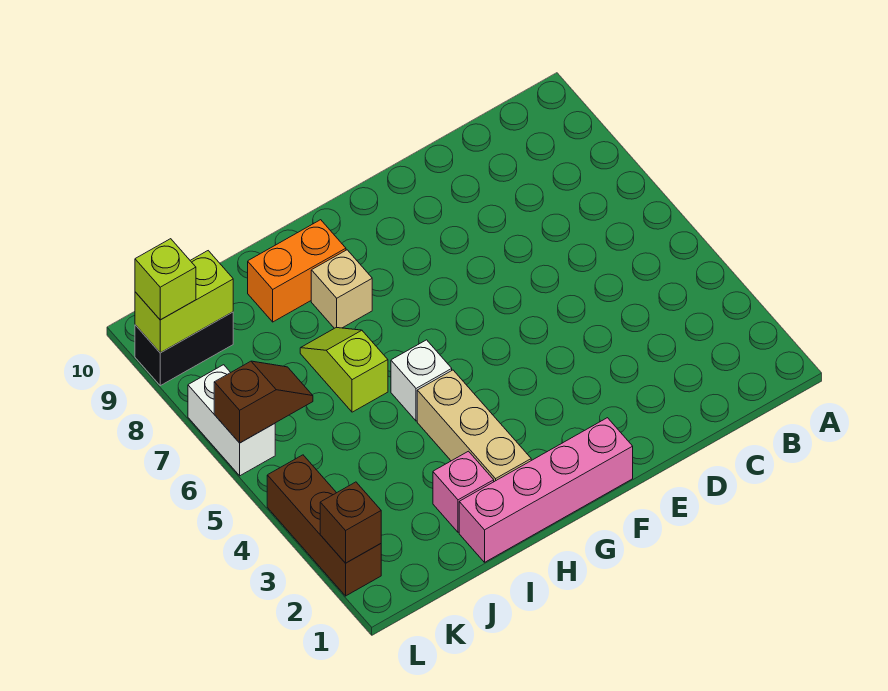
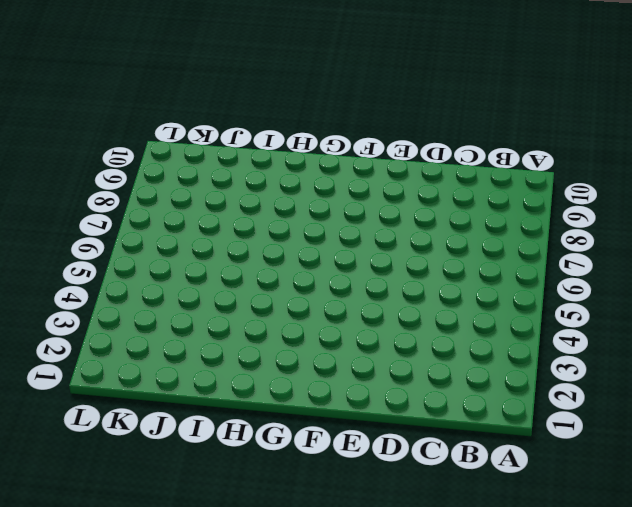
none -> pink brick F1:I1 level 1
none -> tan brick H2:H4 level 1
none -> white brick H5 level 1

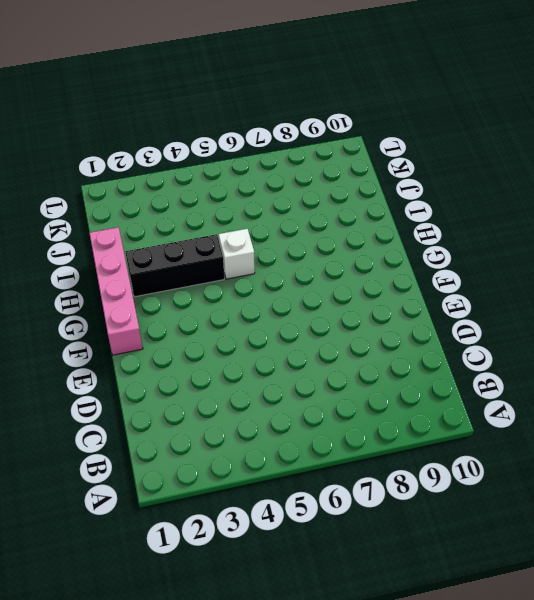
black brick H2:H4 level 1 -> tan brick H2:H4 level 1
none -> tan brick H8 level 1
none -> orange brick H9:I9 level 1
none -> pink brick I2 level 1

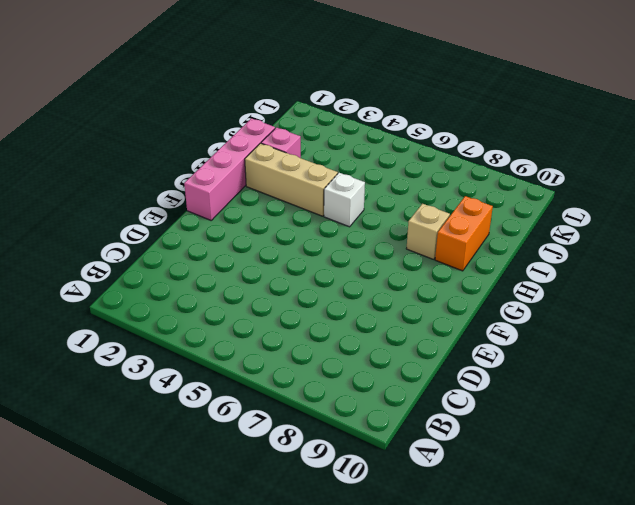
none -> lime slope I6:I7 level 1 top 6
none -> black brick K9:L9 level 1
none -> brown brick L2:L4 level 1

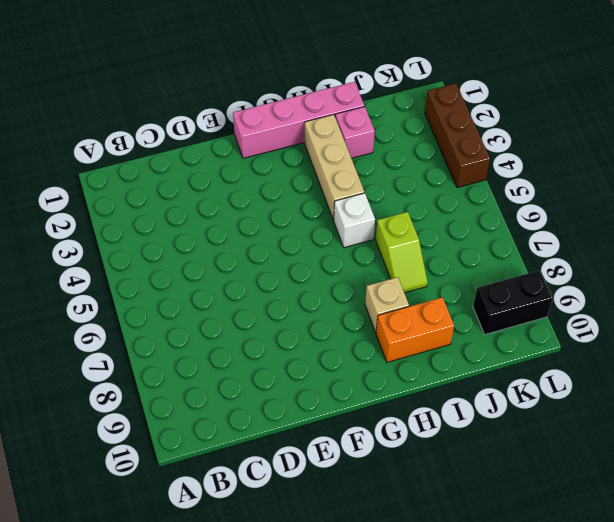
none -> white brick L6:L7 level 1
none -> brown slope K6:L6 level 2 top L
none -> lime brick K9:L9 level 2

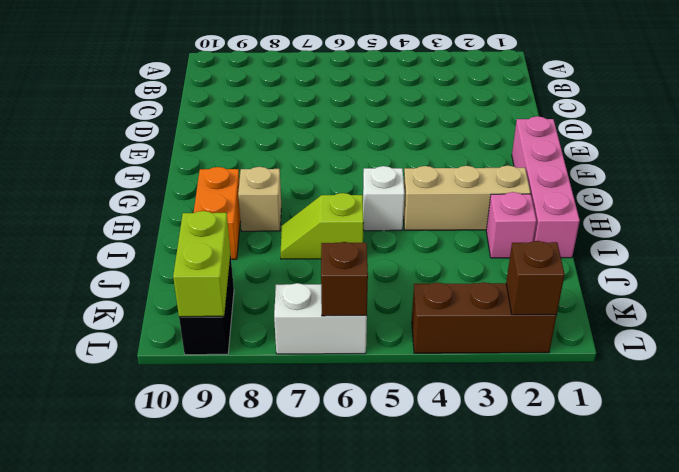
none -> lime brick L9 level 3

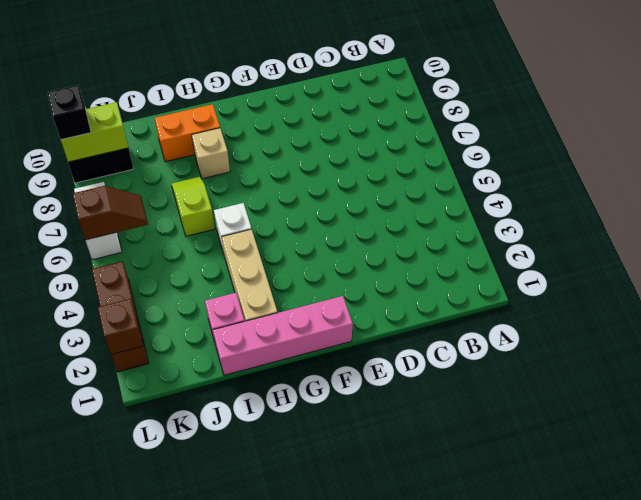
black brick L9 level 3 -> lime brick L9 level 3

